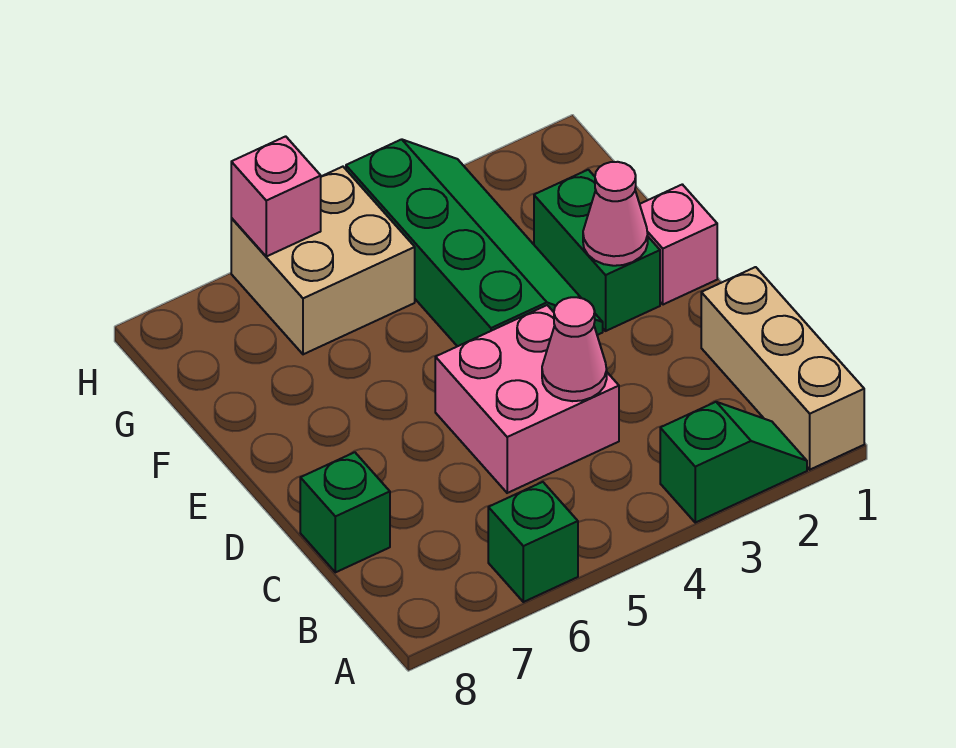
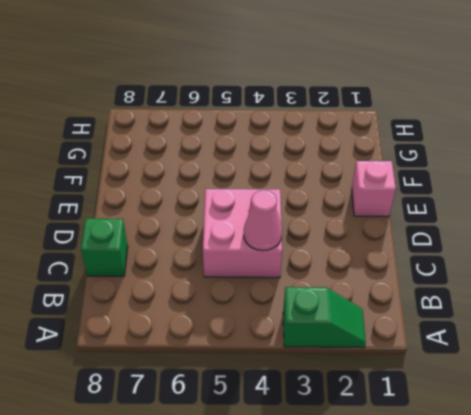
none -> tan brick A1:C1 level 1
none -> green brick A6 level 1
none -> green brick E2:F2 level 1

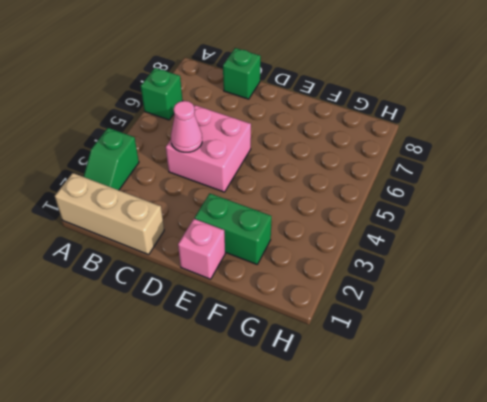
none -> green slope E3:H4 level 1 top 4
none -> tan brick G5:H6 level 1
none -> pink cone E2 level 2

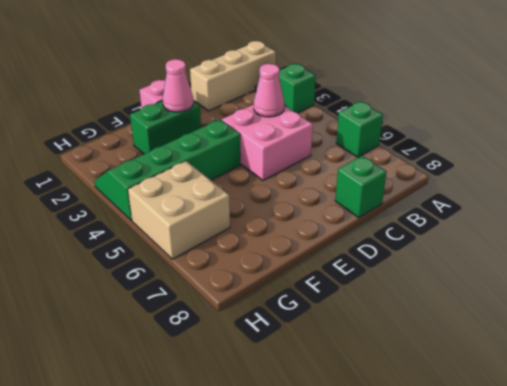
none -> pink brick H6 level 2

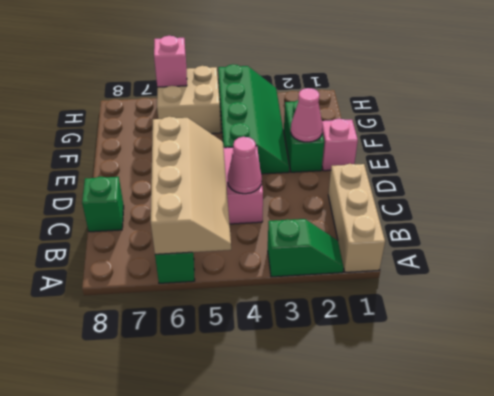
tan slope A5:D6 level 2 top 6 -> none

